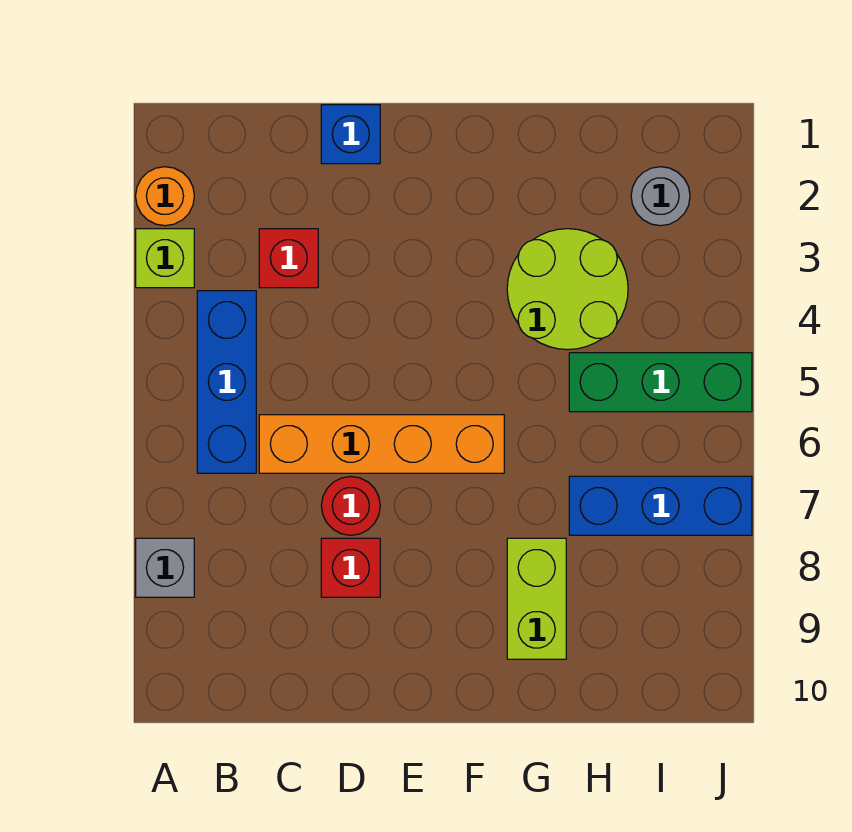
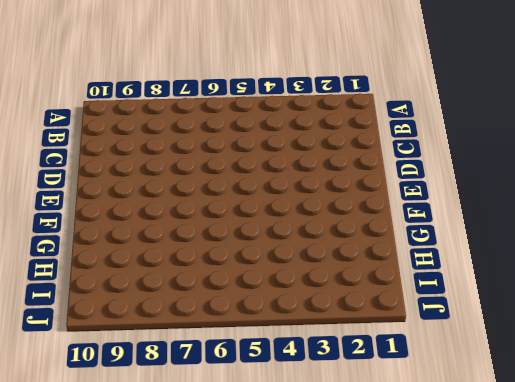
none -> orange round brick A2 level 1
none -> lime brick A3 level 1
none -> grey brick A8 level 1

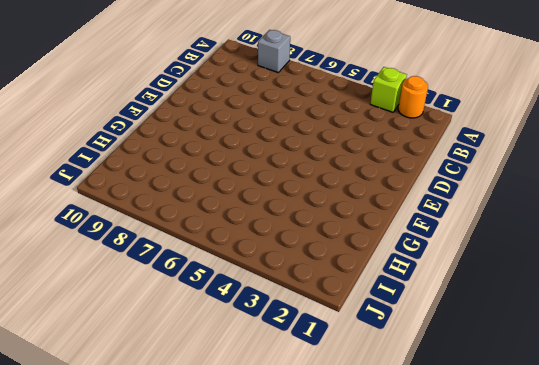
none -> blue brick B4:B6 level 1
none -> red brick C3 level 1
none -> orange brick C6:F6 level 1

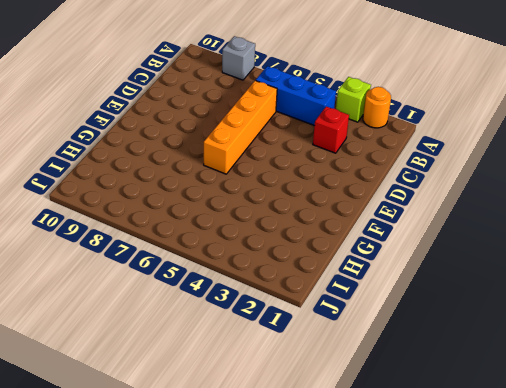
none -> blue brick D1 level 1
none -> red round brick D7 level 1
none -> red brick D8 level 1

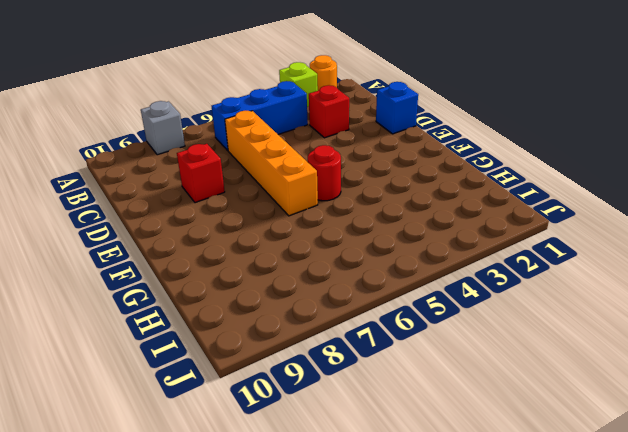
red round brick F5 level 1 -> red round brick D7 level 1
none -> lime round brick G3:H4 level 1
none -> lime brick G8:G9 level 1
none -> green brick H5:J5 level 1

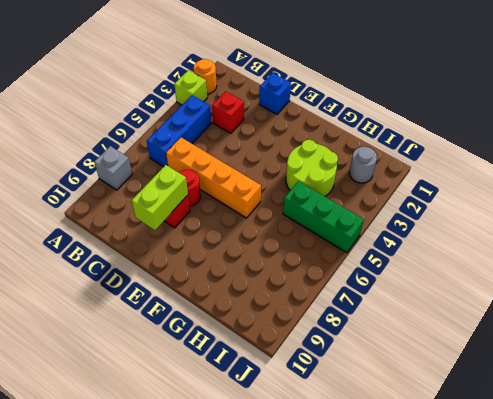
lime brick D8:D9 level 2 -> lime brick G8:G9 level 1
none -> blue brick H7:J7 level 1

